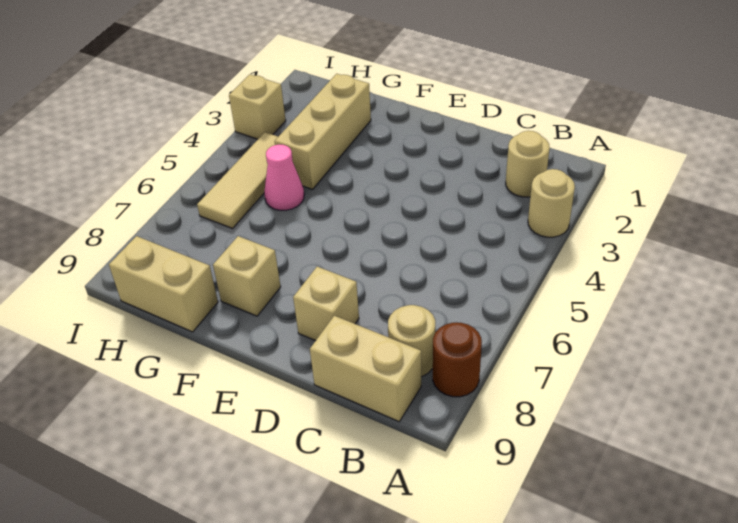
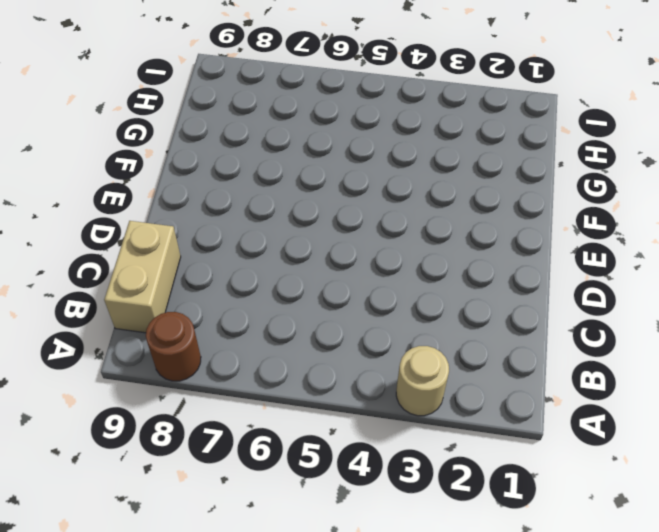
none -> tan round brick B2 level 1
none -> tan round brick B8 level 1
none -> tan brick D8 level 1

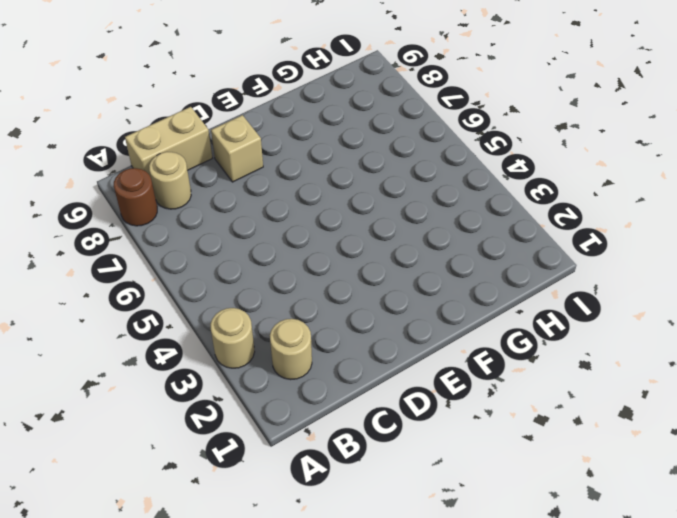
none -> tan brick F8 level 1
none -> tan brick G2:G4 level 1
none -> pink cone G5 level 1

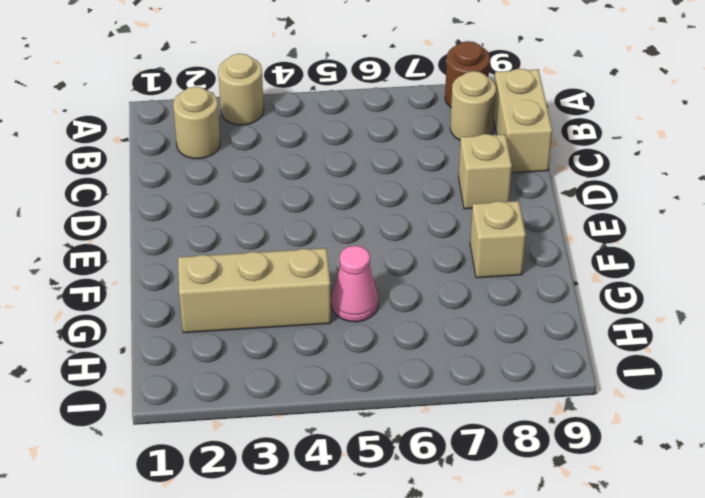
none -> tan brick G9:H9 level 1
none -> tan tile H4:H6 level 1
none -> tan brick I3 level 1

